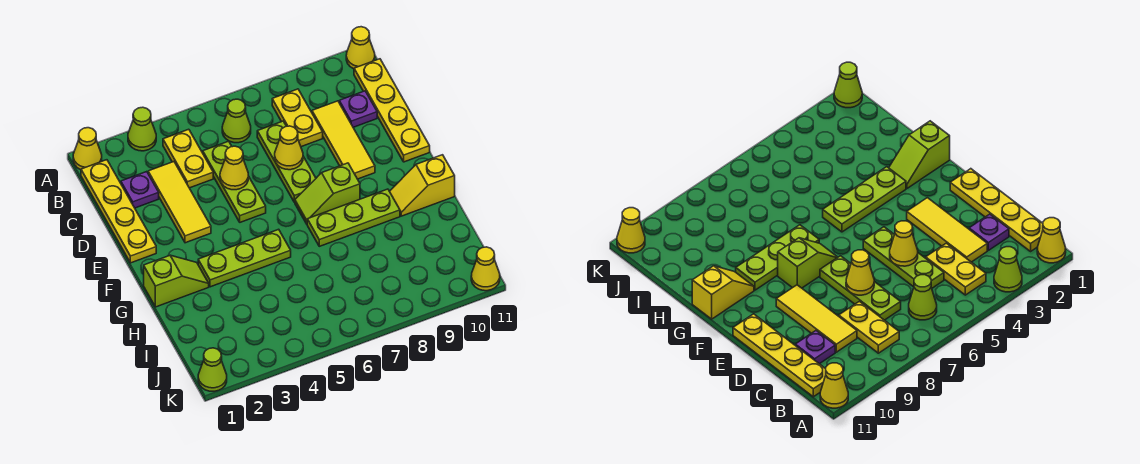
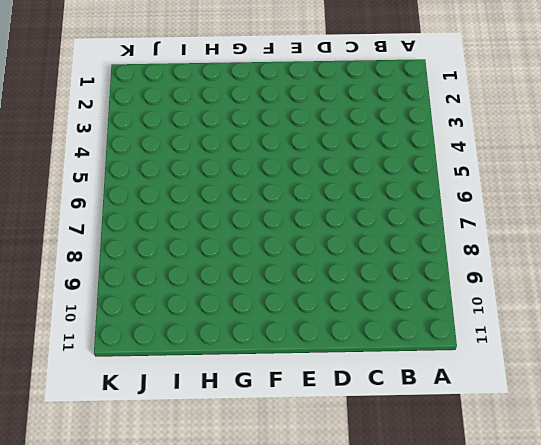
none -> yellow cone A1 level 1
none -> lime cone A3 level 1
none -> yellow cone A11 level 1

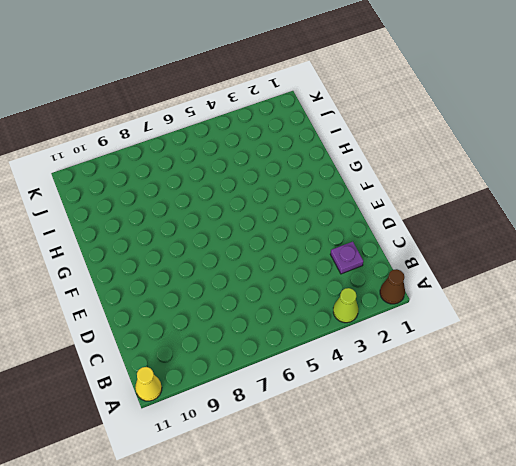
brown cone A1 level 1 -> yellow cone A1 level 1
none -> yellow plate B1:E1 level 1
none -> yellow plate B4:C4 level 1
none -> lime cone B6 level 1

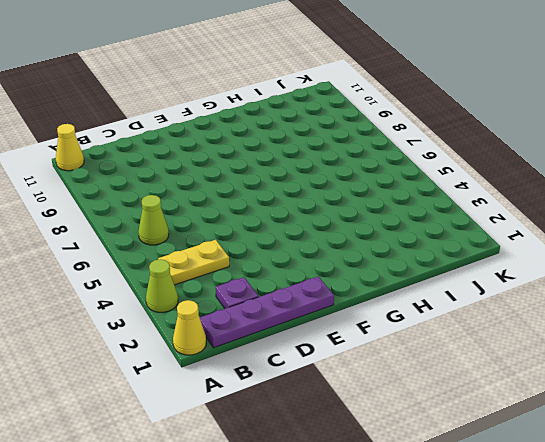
purple plate B1:E1 level 1 -> yellow plate B1:E1 level 1
none -> yellow plate B8:C8 level 1
none -> yellow plate B11:E11 level 1
none -> yellow tile C3:E3 level 1

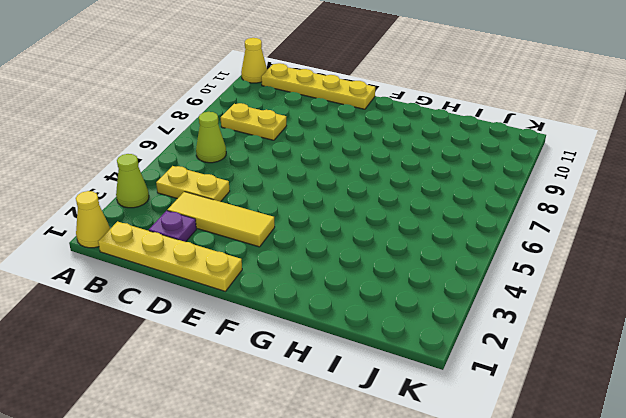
none -> lime plate C5:E5 level 1
none -> lime plate C7:E7 level 1
none -> yellow tile C9:E9 level 1

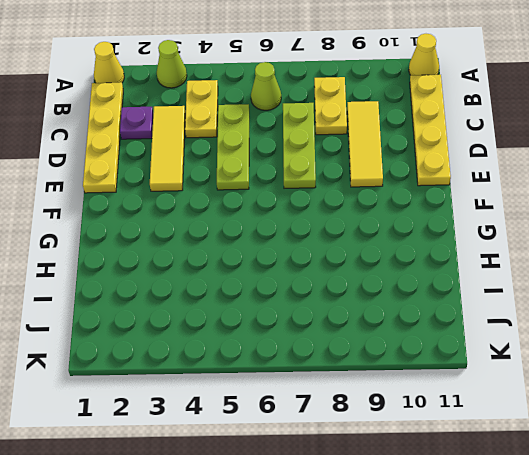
none -> purple plate C10 level 1
none -> lime slope F7:F8 level 1 top 8
none -> lime slope G1:G2 level 1 top 1

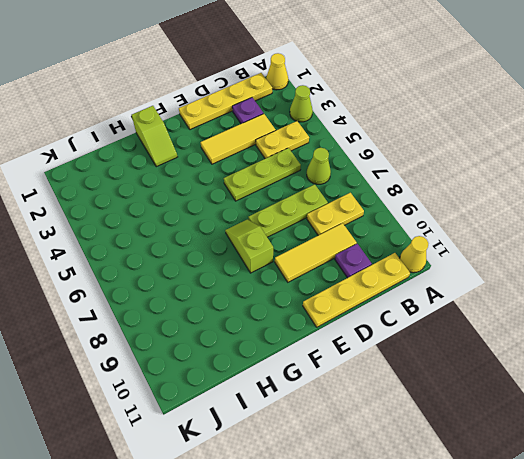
none -> lime plate G3:G5 level 1
none -> lime plate G7:G9 level 1
none -> yellow slope G10:G11 level 1 top 11

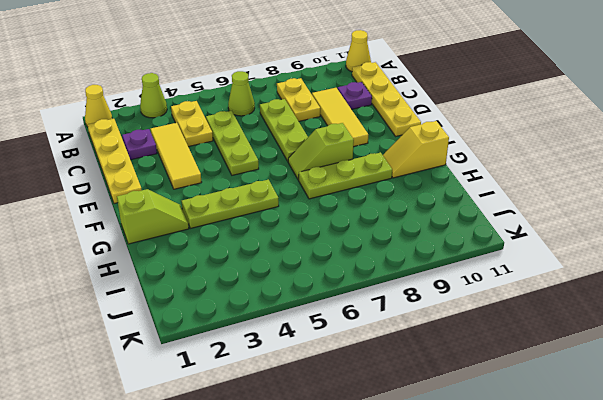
none -> lime cone K1 level 1
none -> yellow cone K11 level 1
none -> yellow cone D5 level 2

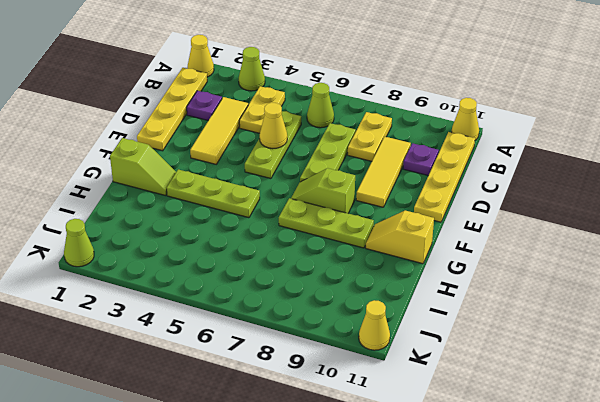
none -> yellow cone D7 level 2

